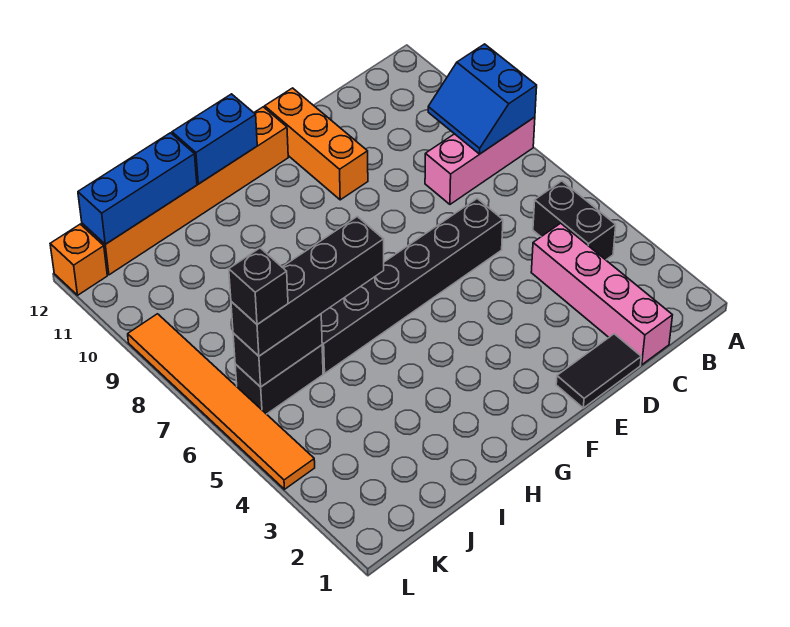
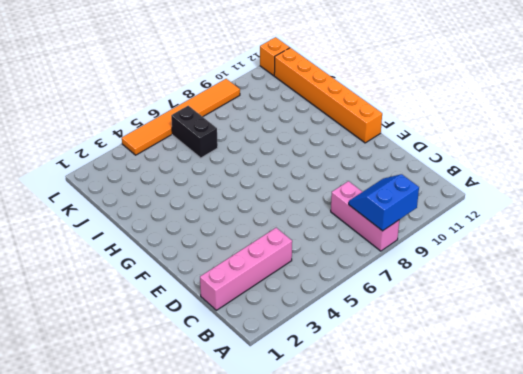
none -> black brick B4:B5 level 1
none -> black tile D1:E1 level 1
none -> black brick D6:I6 level 1

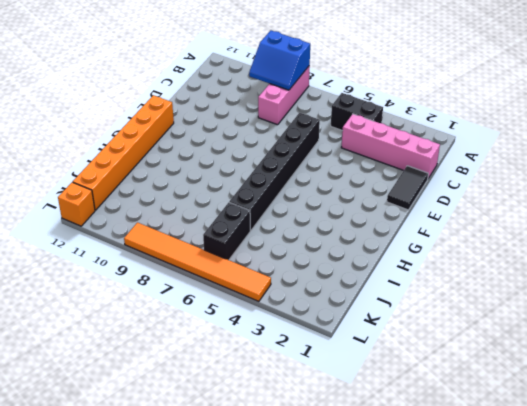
none -> orange brick E10:E12 level 1
none -> blue brick G12:H12 level 2
none -> blue brick I12:K12 level 2

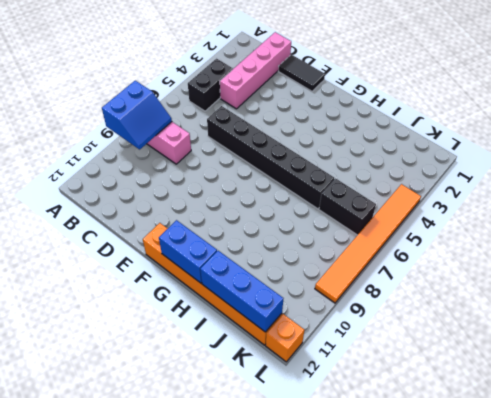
none -> orange brick E10:E12 level 1
none -> black brick J6:K6 level 2
none -> black brick H6:K6 level 3

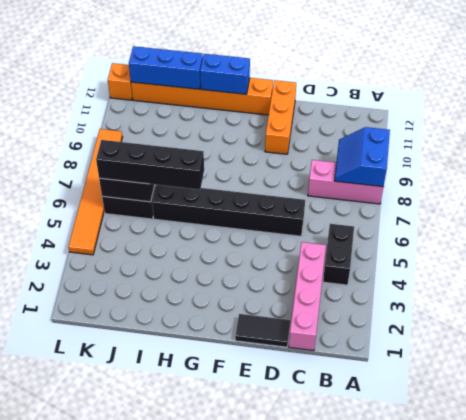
none -> black brick K6 level 4

